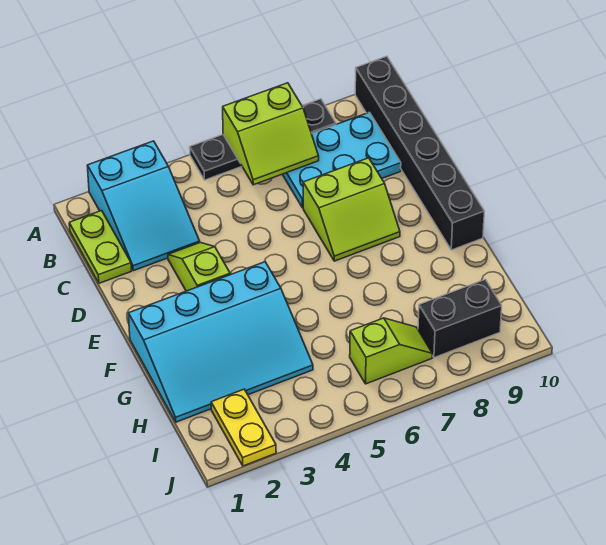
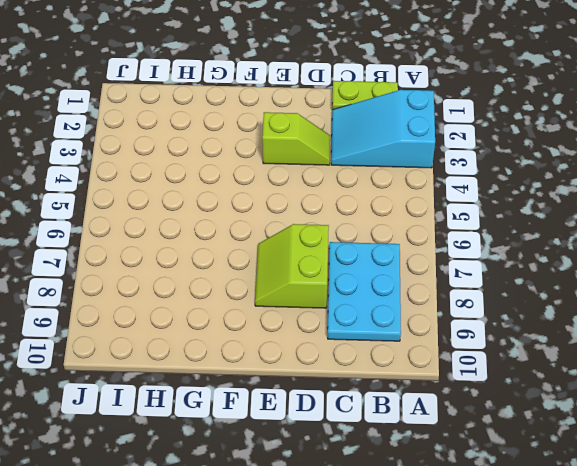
none -> black plate A5:A8 level 1
none -> black brick A10:F10 level 1
none -> cyan slope F1:H4 level 1 top F

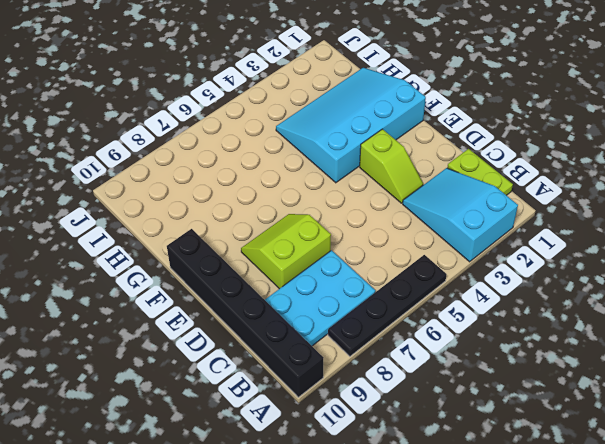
none -> yellow plate I2:J2 level 1
none -> lime slope I6:I7 level 1 top 6
none -> black brick I8:I9 level 1

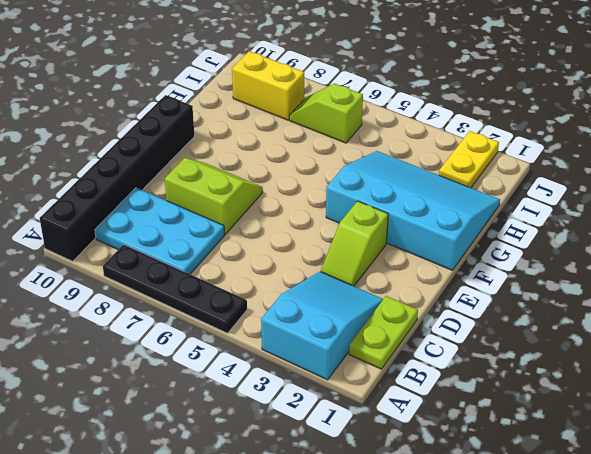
yellow brick I8:I9 level 1 -> black brick I8:I9 level 1
none -> lime slope A6:B7 level 2 top A

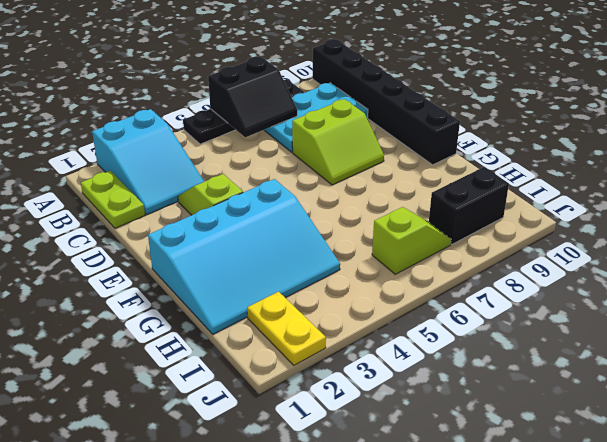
black slope A6:B7 level 2 top A -> lime slope A6:B7 level 2 top A

